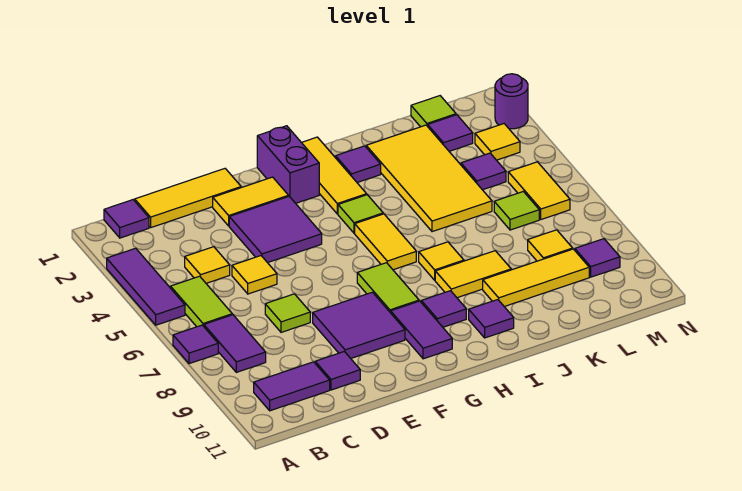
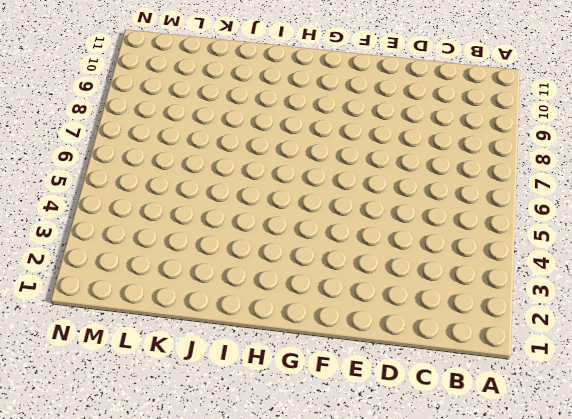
none -> purple tile A3:A5 level 1
none -> purple tile A7 level 1
none -> purple tile B1 level 1
none -> lime tile B5:B6 level 1

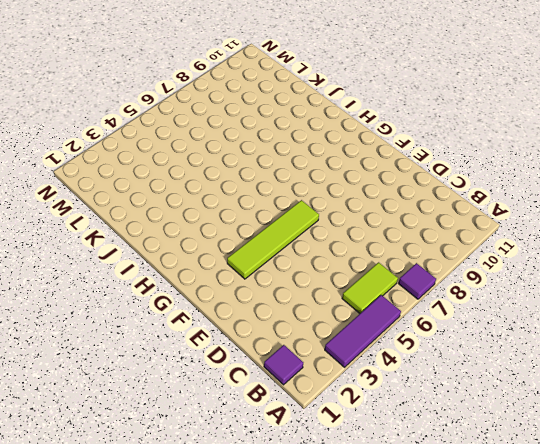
lime tile F3:F6 level 1 -> purple tile E3:F4 level 1
none -> purple tile B7:B8 level 1
none -> purple tile B10:C10 level 1
none -> yellow tile C1:E1 level 1
none -> yellow tile C4 level 1

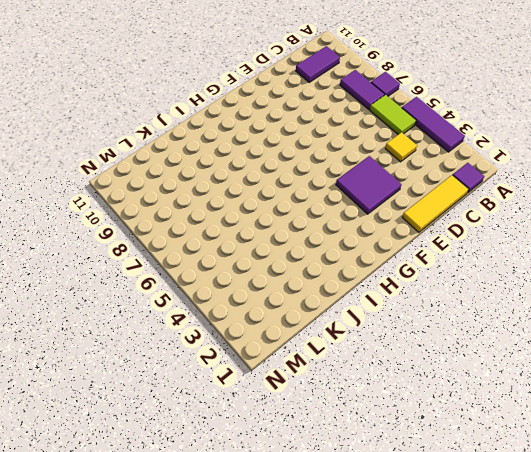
none -> yellow tile D5 level 1
none -> lime tile D7 level 1
none -> purple tile D10 level 1
none -> yellow tile E2:F2 level 1

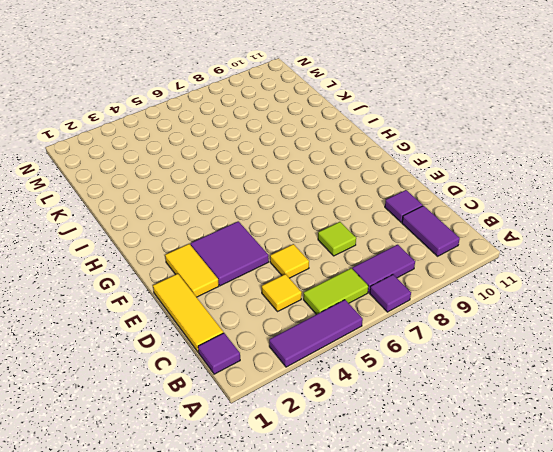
none -> purple tile E8:F9 level 1
none -> purple brick G1:G2 level 1
none -> lime tile G7:G8 level 1
none -> purple tile G9:G10 level 1

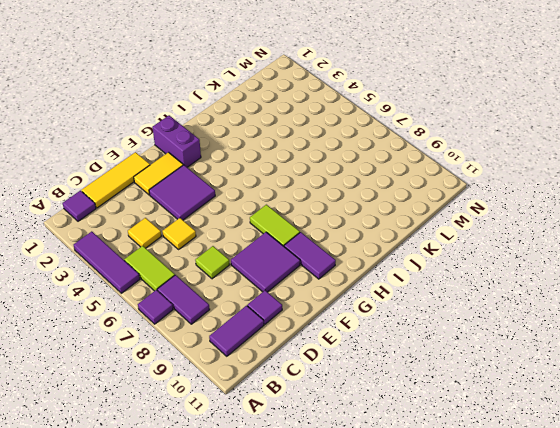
none -> yellow tile H1:H3 level 1
none -> lime tile H4 level 1
none -> yellow tile H5:H6 level 1
none -> purple tile H9 level 1

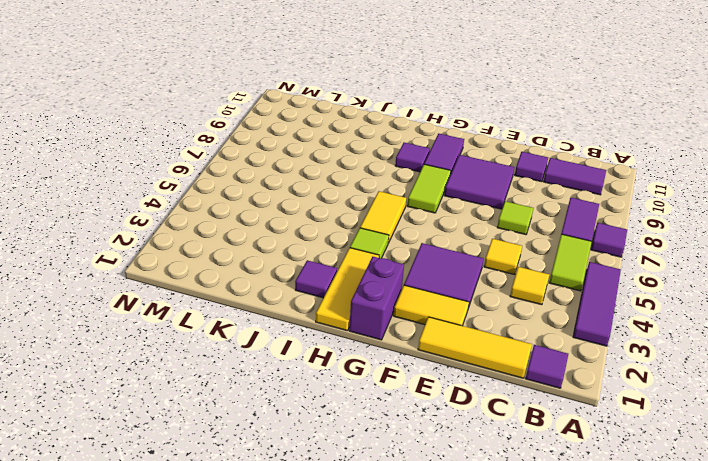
none -> yellow tile I7 level 1
none -> yellow tile I8:J8 level 1
none -> purple tile I10 level 1
none -> yellow tile J2:K5 level 1

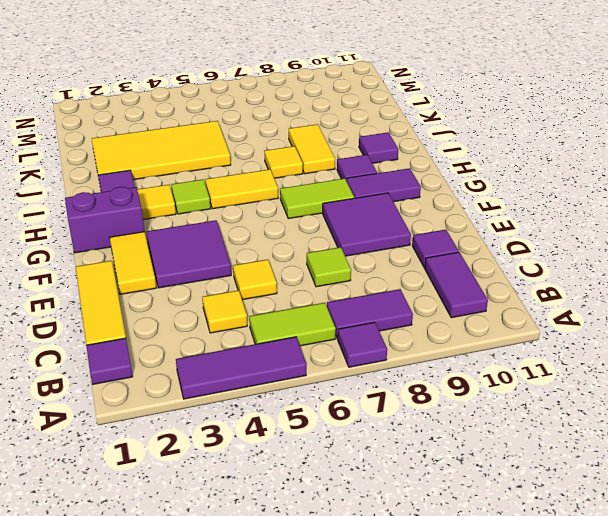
none -> yellow tile J9:L9 level 1
none -> lime tile L1 level 1
none -> purple tile L2 level 1
none -> purple tile L4 level 1

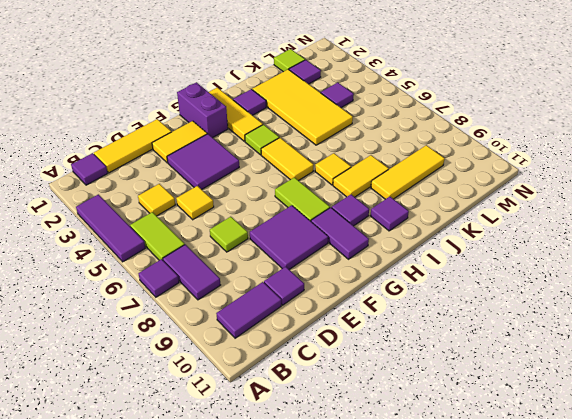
none -> lime tile L6 level 1
none -> yellow tile L8 level 1
none -> yellow tile M3 level 1
none -> yellow tile M5:M6 level 1

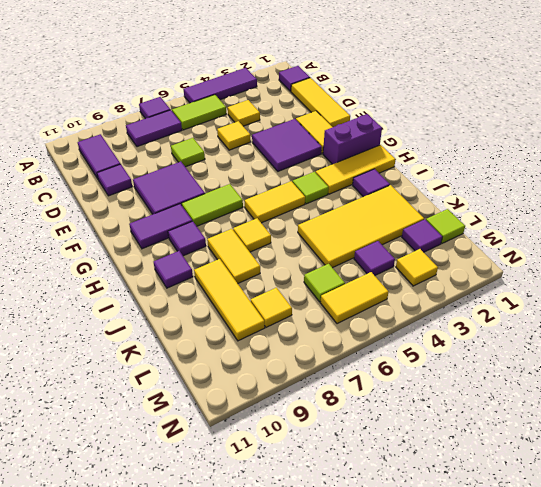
none -> purple tile M9 level 1
none -> purple round brick N2 level 1

